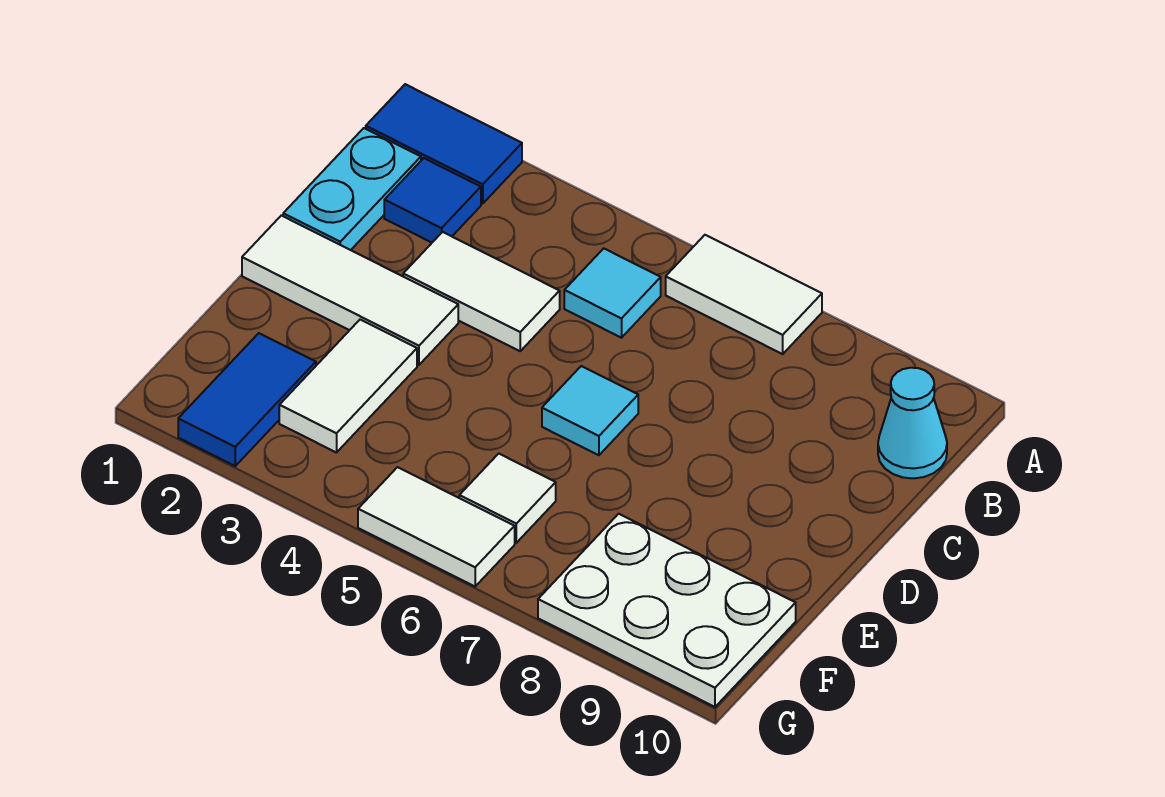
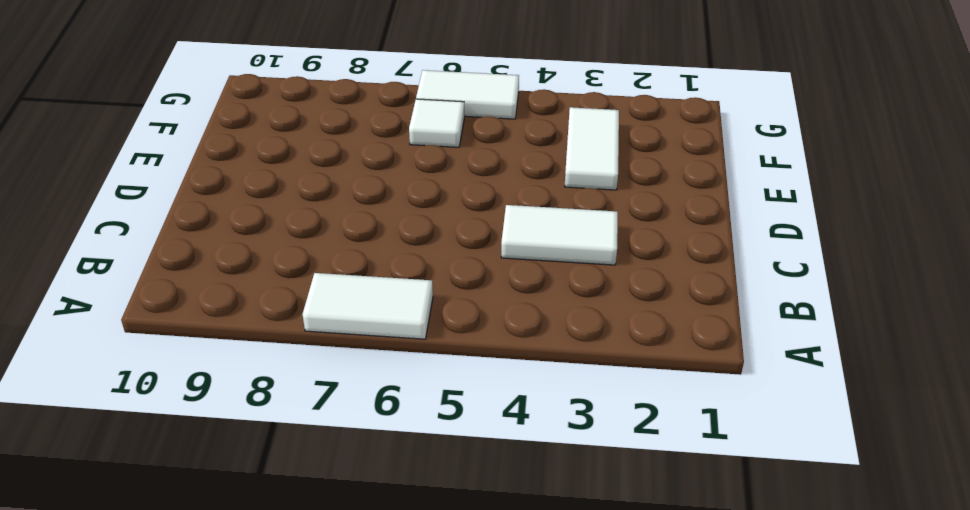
none -> blue tile A1:A2 level 1
none -> cyan plate B1:C1 level 1
none -> blue tile B2 level 1

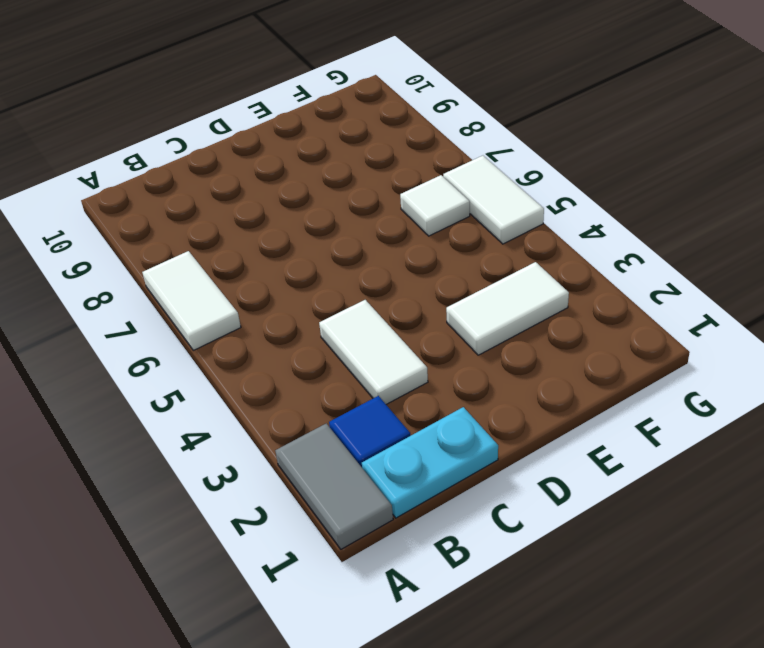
grey tile A1:A2 level 1 -> blue tile A1:A2 level 1
none -> cyan tile B5 level 1
none -> cyan cone B10 level 1
none -> white tile D1:D3 level 1

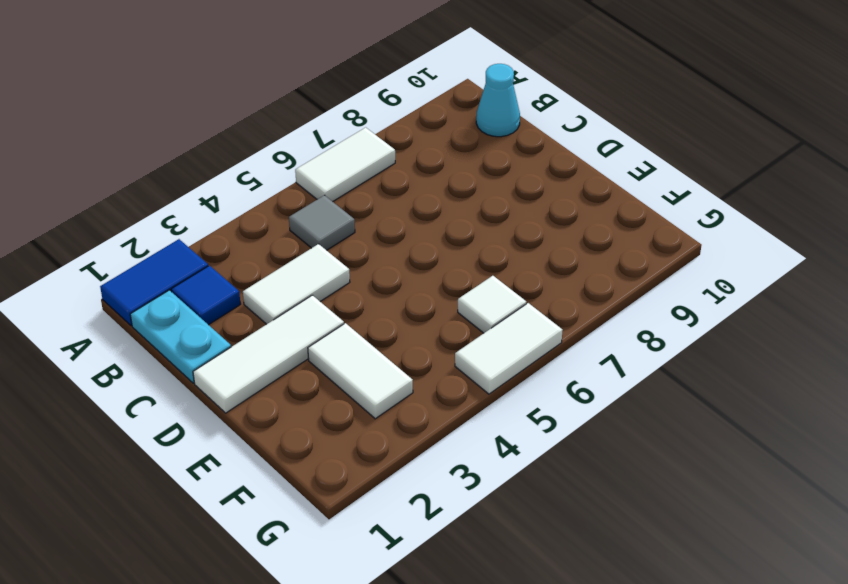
grey tile B5 level 1 -> cyan tile B5 level 1
none -> cyan tile D6 level 1
none -> blue tile F2:G2 level 1
none -> white plate F8:G10 level 1

